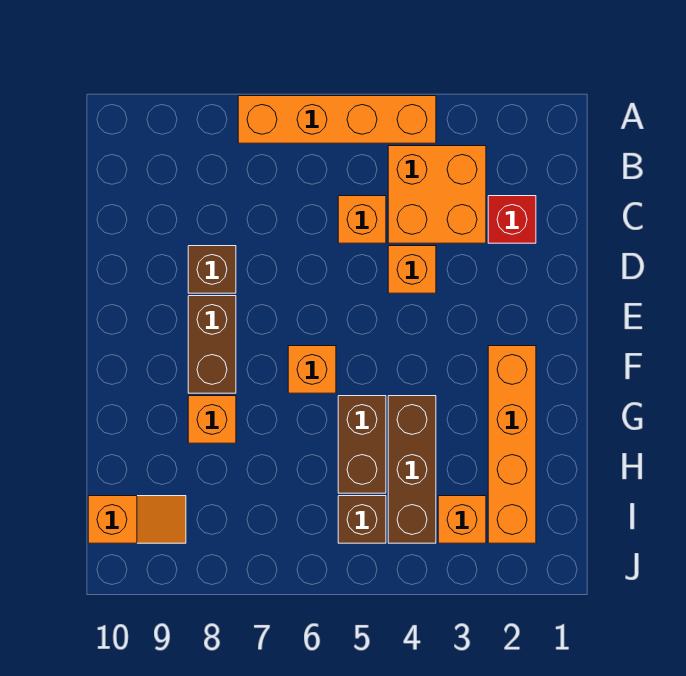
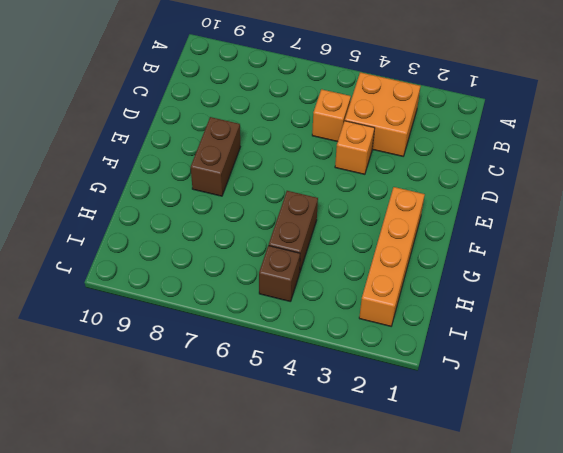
none -> orange brick A4:A7 level 1
none -> red brick C2 level 1
none -> brown brick D8 level 1

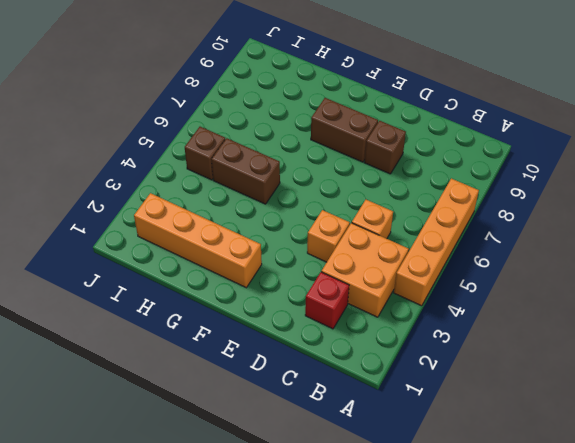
none -> orange brick F6 level 1
none -> brown brick G4:I4 level 1
none -> orange brick G8 level 1

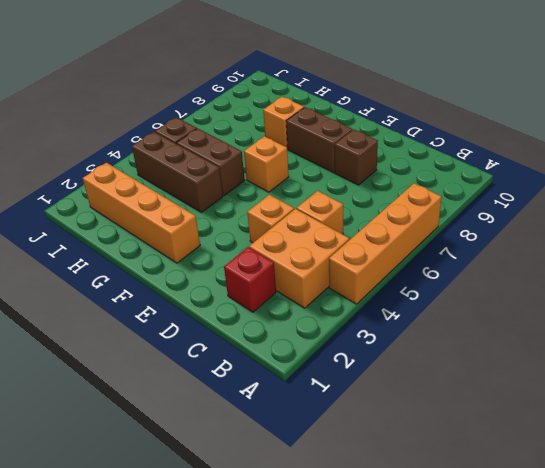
none -> orange brick I3 level 1
none -> orange slope I9:I10 level 1 top 10

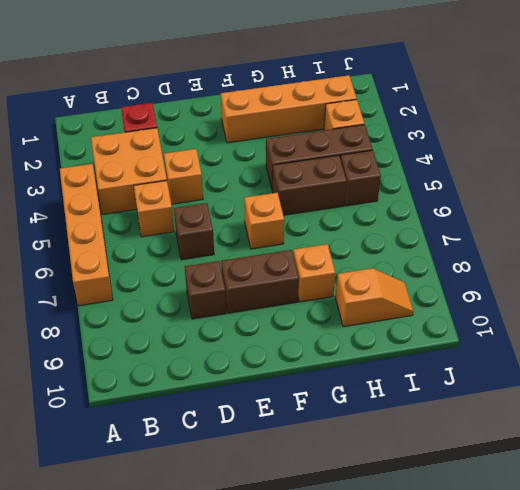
brown brick D6 level 1 -> none
orange slope H9:I9 level 1 top H -> orange slope I9:I10 level 1 top 10

